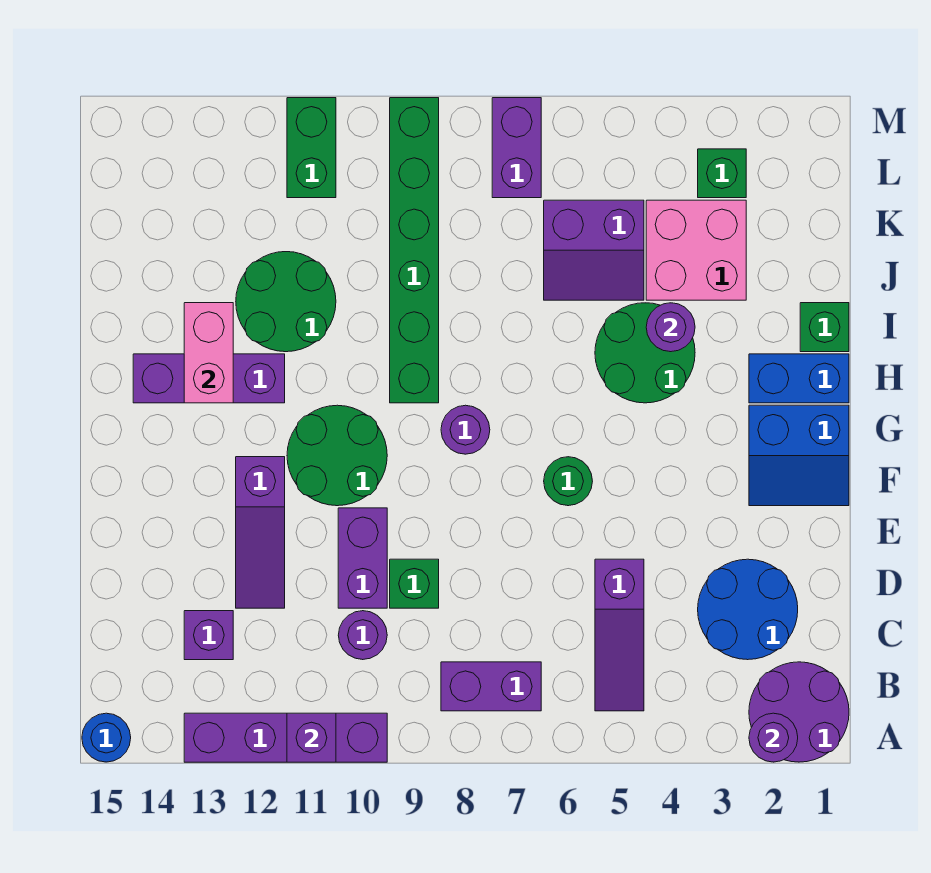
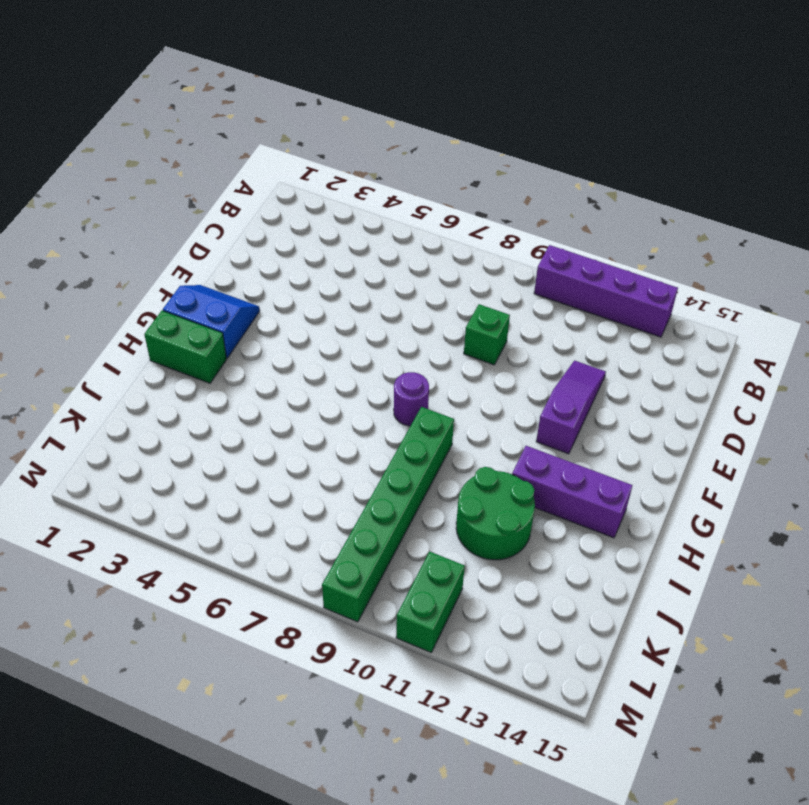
green brick H1:H2 level 1 -> blue brick H1:H2 level 1
none -> purple round brick A1:B2 level 1
none -> blue round brick A15 level 1
none -> purple slope B5:D5 level 1 top D
none -> purple brick B7:B8 level 1

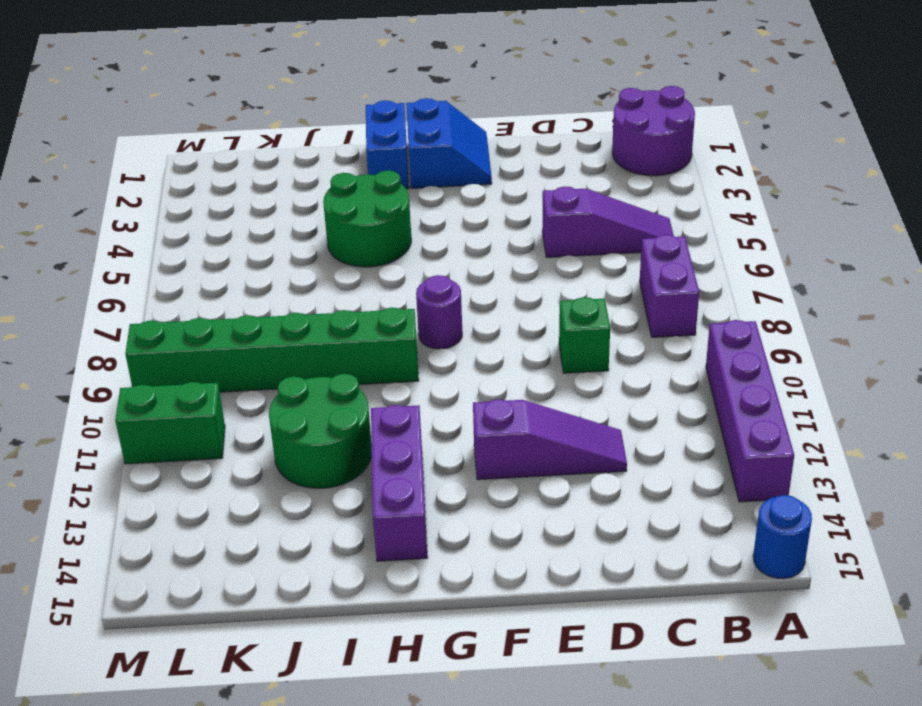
none -> blue round brick C2:D3 level 1
none -> purple round brick C10 level 1
none -> purple brick C13 level 1
none -> purple brick D10:E10 level 1

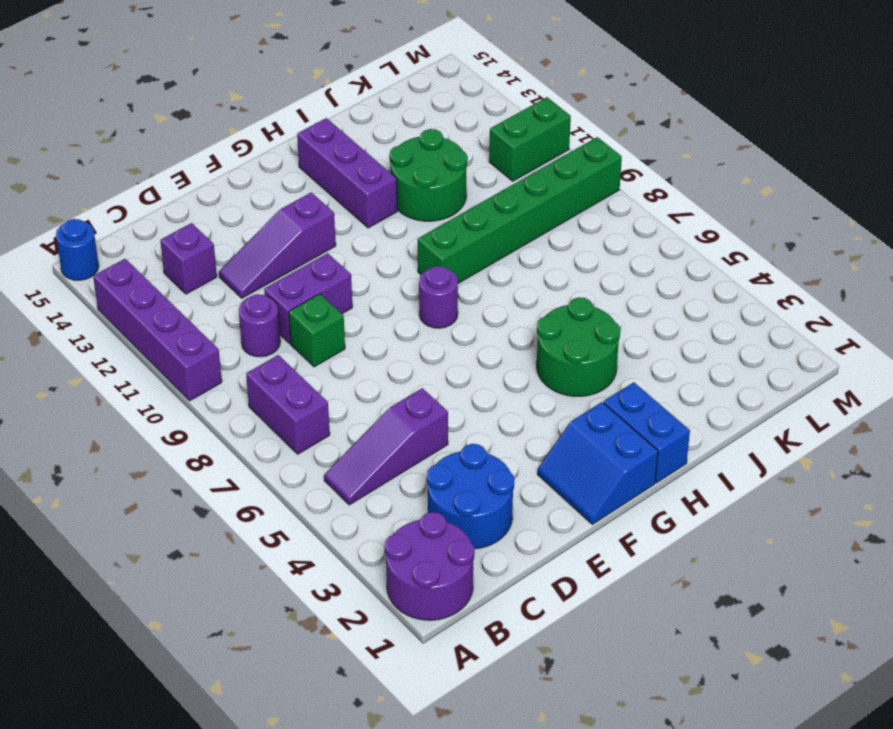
none -> green round brick F6 level 1
none -> green round brick F10:G11 level 1
none -> green brick I1 level 1
none -> pink brick J3:K4 level 1

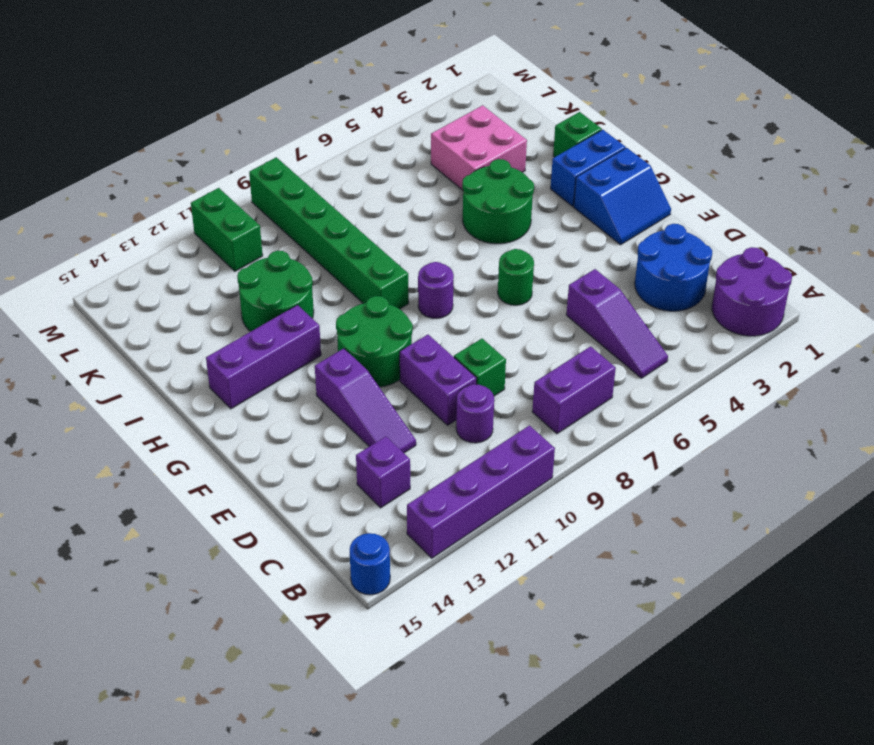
none -> purple slope J5:K6 level 1 top K
none -> green brick L3 level 1
none -> purple brick L7:M7 level 1
none -> purple round brick A2 level 2

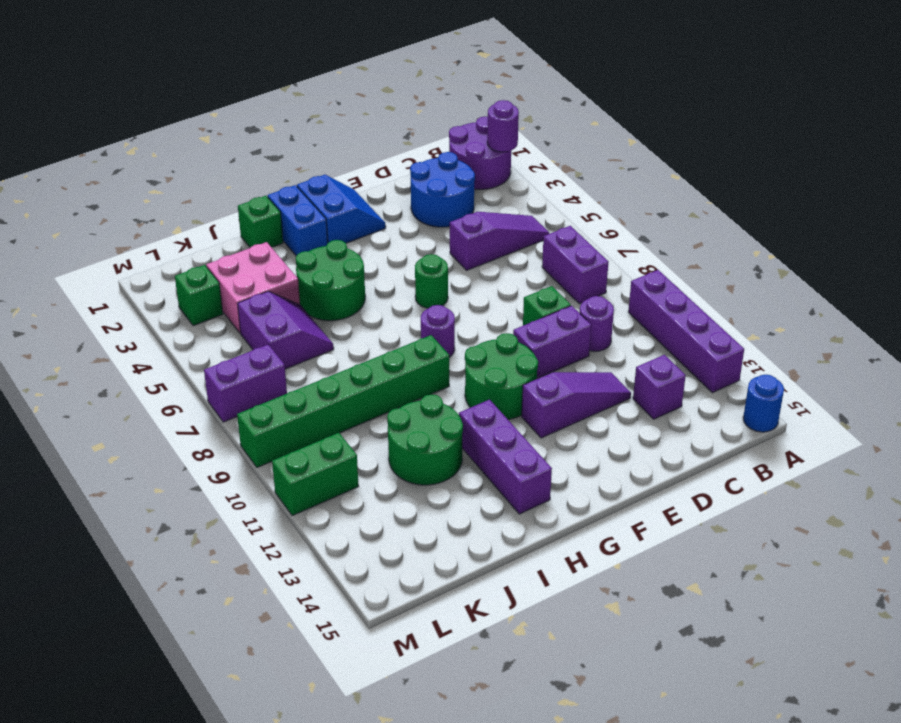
none -> purple brick A11 level 2
none -> pink brick H13:I13 level 2
none -> purple round brick I4 level 2

